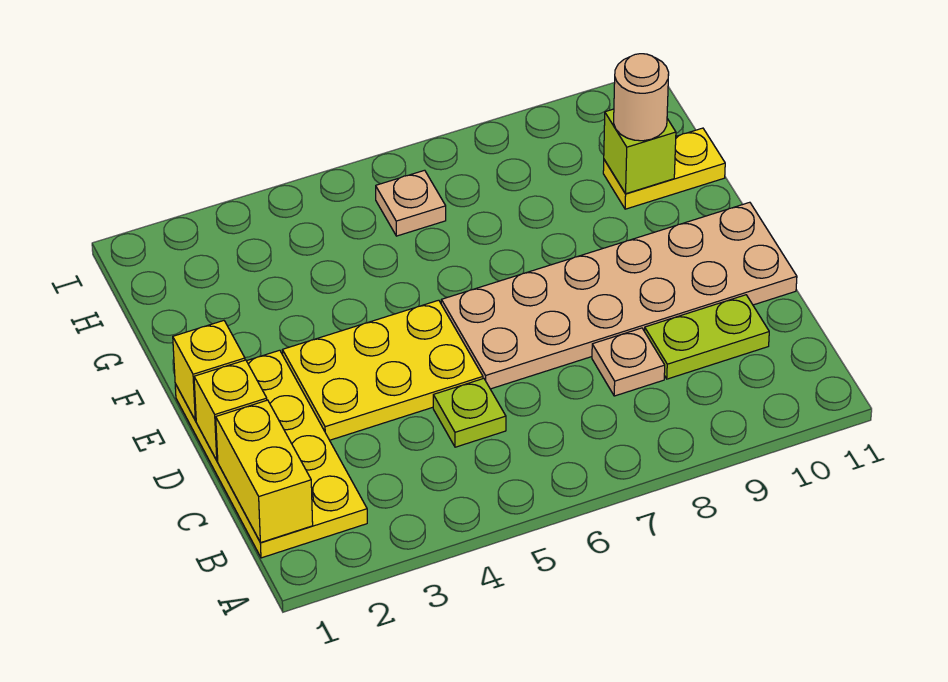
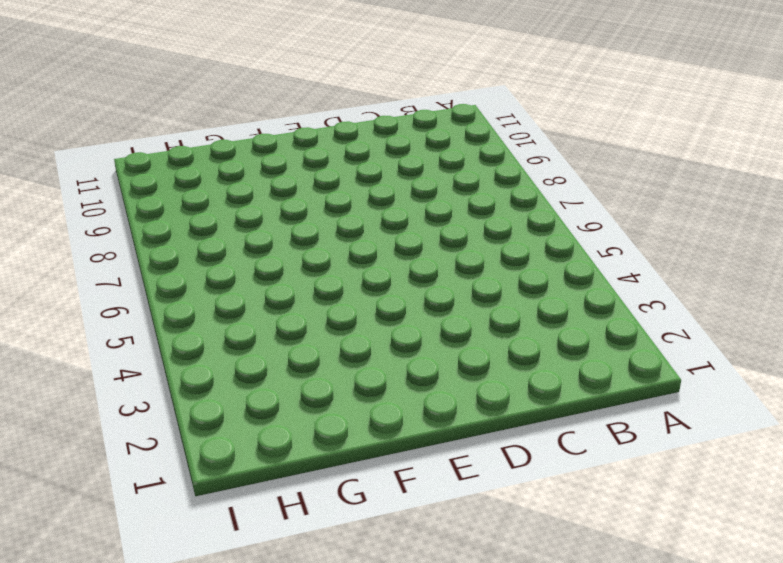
none -> yellow plate B1:E2 level 1
none -> lime plate C5 level 1
none -> tan plate C8 level 1

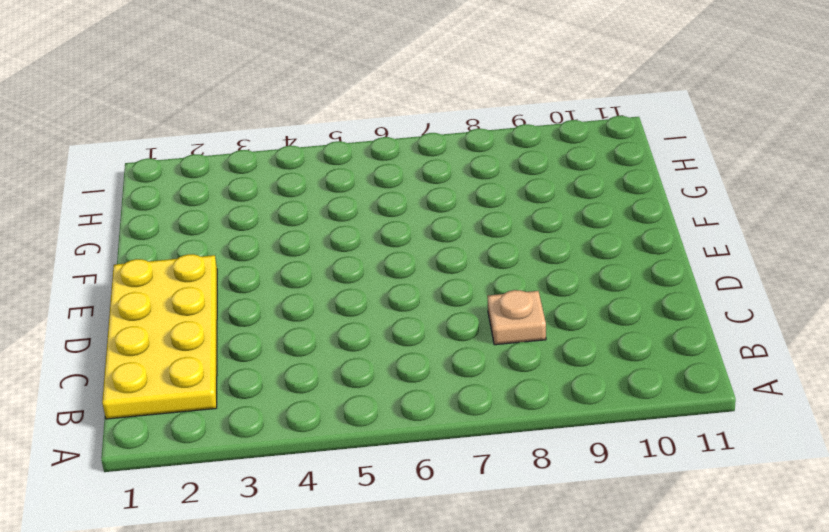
none -> lime plate C5 level 1
none -> lime plate C9:C10 level 1
none -> yellow plate D3:E5 level 1

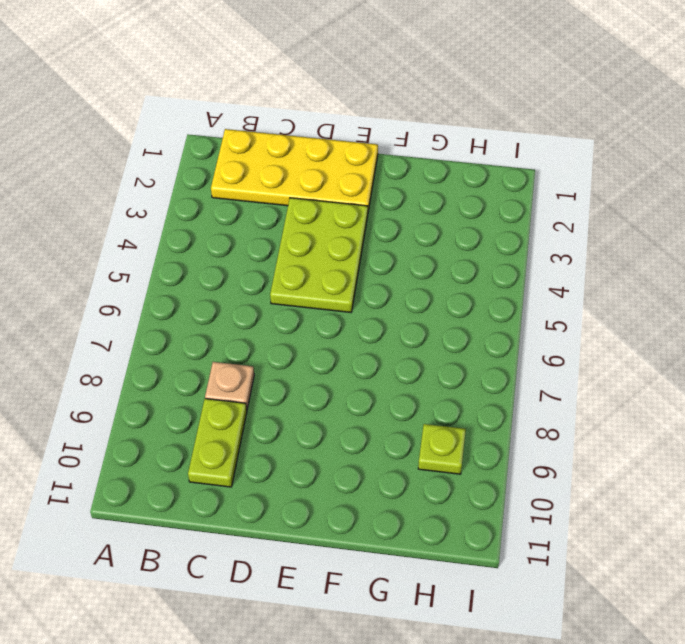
lime plate D3:E5 level 1 -> yellow plate D3:E5 level 1
lime plate H9 level 1 -> lime plate C5 level 1
none -> tan plate D6:E11 level 1
none -> yellow plate G10:G11 level 1
none -> tan plate H6 level 1

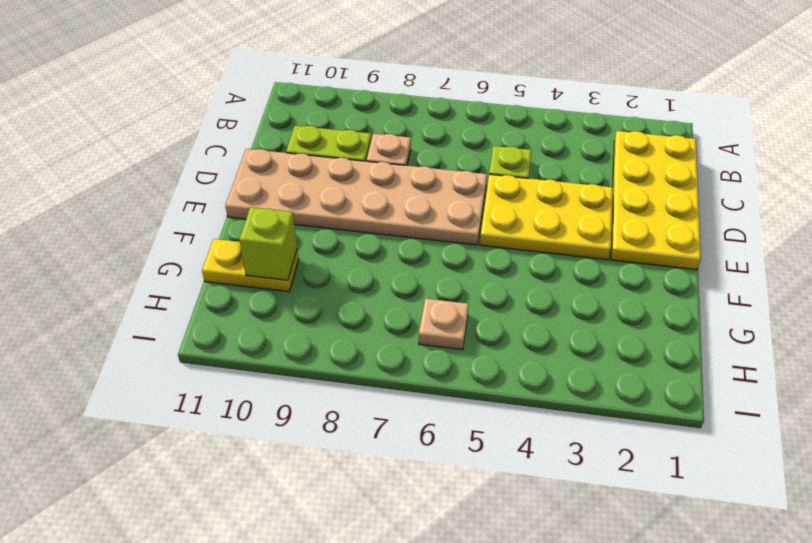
none -> yellow brick B1:C1 level 2
none -> yellow brick D1 level 2
none -> yellow brick E1 level 2

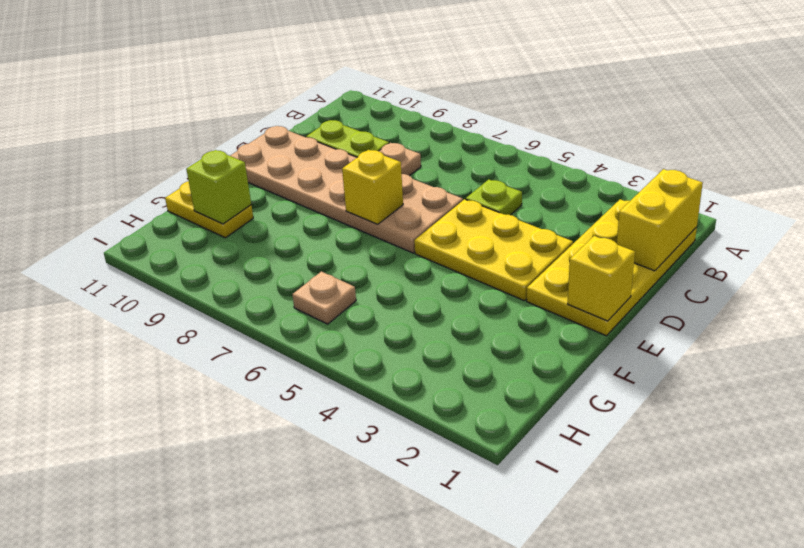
yellow brick E7 level 2 -> yellow brick D1 level 2
none -> tan round brick G10 level 3

